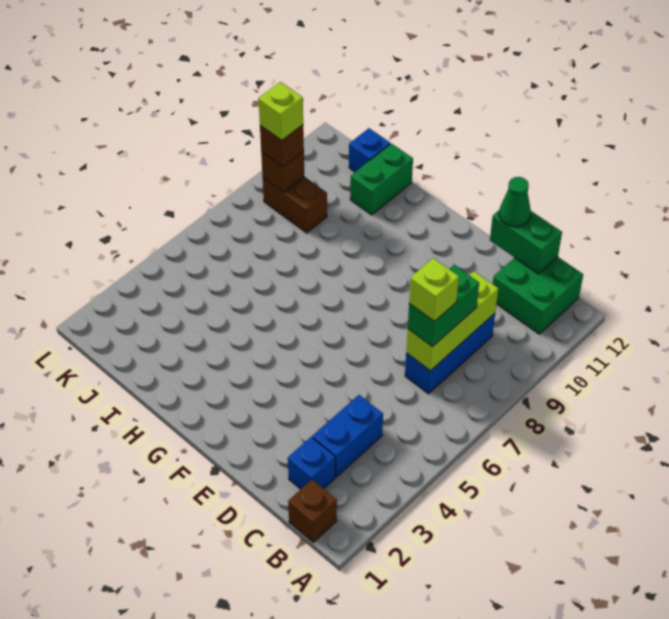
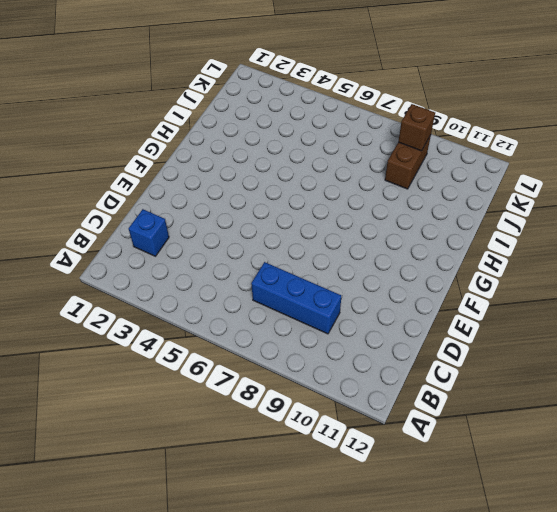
none -> brown brick B1 level 1
none -> green brick B11:C12 level 1
none -> blue brick C3:C4 level 1

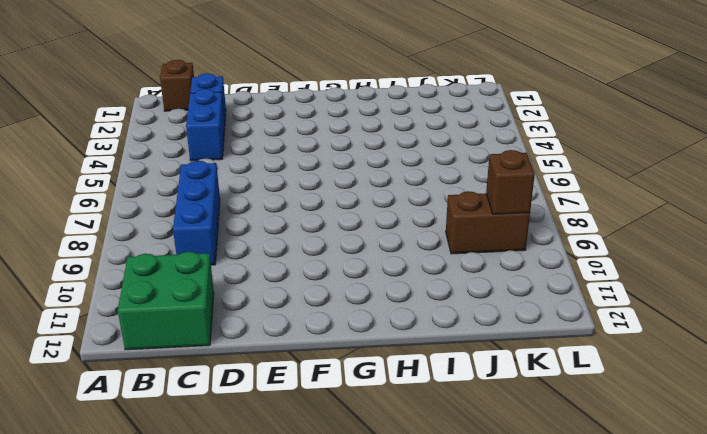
none -> green brick I11:I12 level 1
none -> blue brick J12 level 1
none -> lime brick C7:C9 level 2

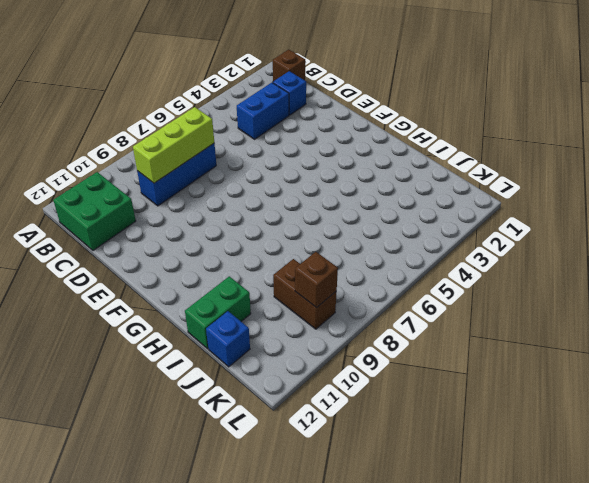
none -> green brick C12:D12 level 2
none -> green brick C7:C8 level 3
none -> green cone D12 level 3

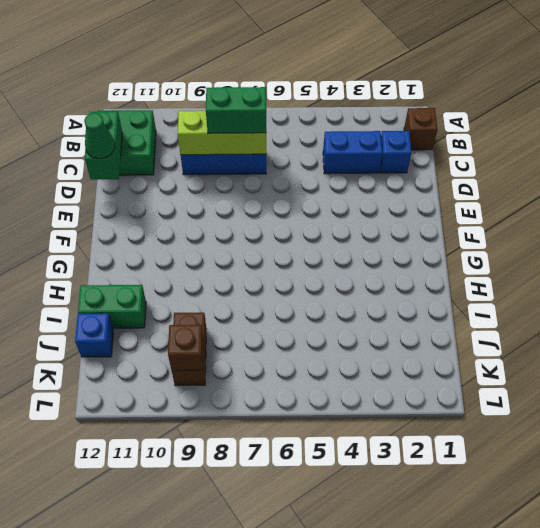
none -> brown brick K9 level 3
none -> lime brick C7 level 4
none -> lime brick K9 level 4

